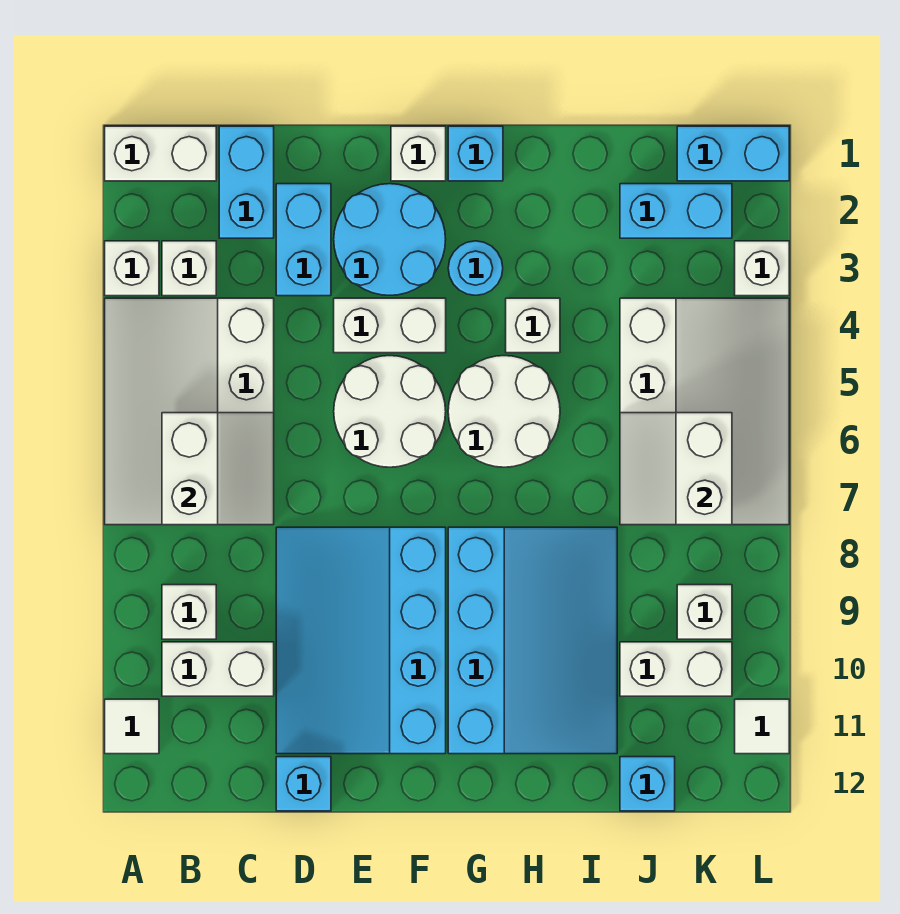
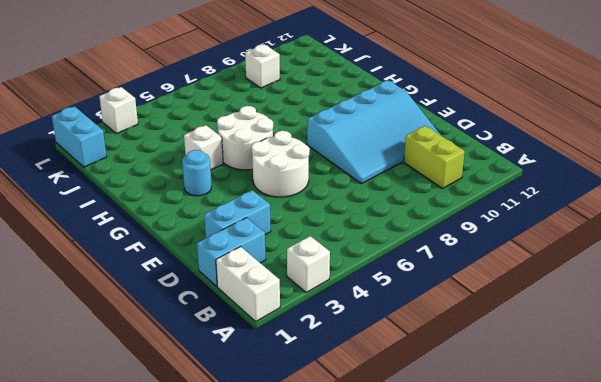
lime brick B10:C10 level 1 -> white brick B10:C10 level 1
none -> white slope A4:C7 level 1 top C
none -> white tile A11 level 1
none -> white brick B3 level 1
none -> white brick B9 level 1

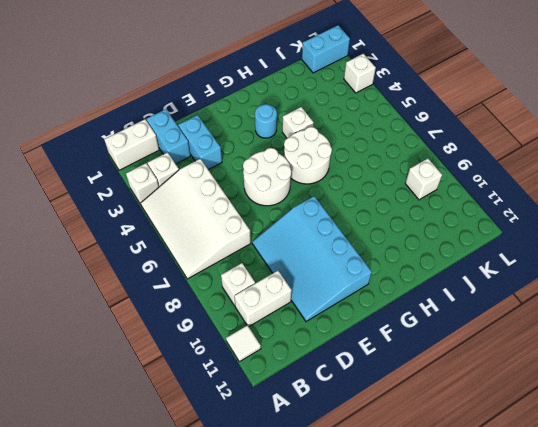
none -> cyan brick D12 level 1
none -> cyan round brick E2:F3 level 1
none -> white brick E4:F4 level 1
none -> white brick F1 level 1

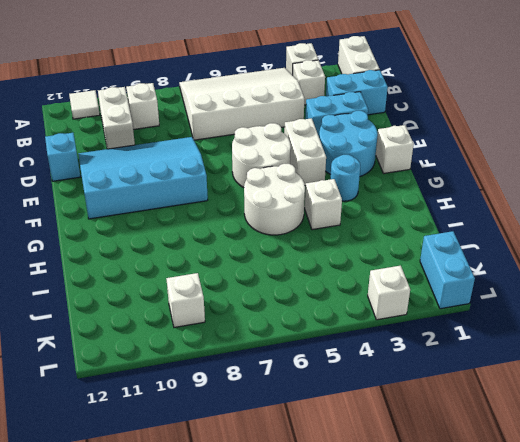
none -> cyan brick G1 level 1
none -> cyan slope G8:I11 level 1 top G
none -> cyan brick J2:K2 level 1
none -> white slope J4:L7 level 1 top J

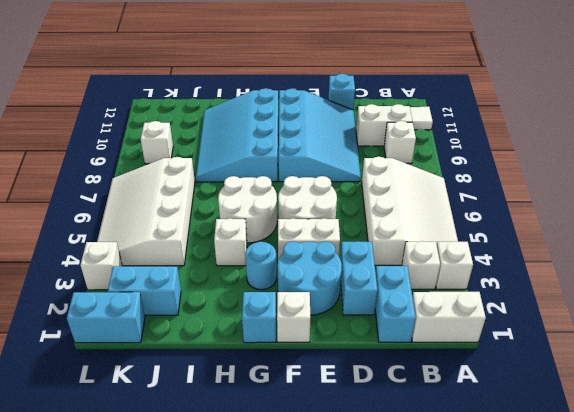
none -> white brick J10:K10 level 1
none -> cyan brick J12 level 1
none -> white tile L11 level 1
none -> white slope B6:C7 level 2 top B

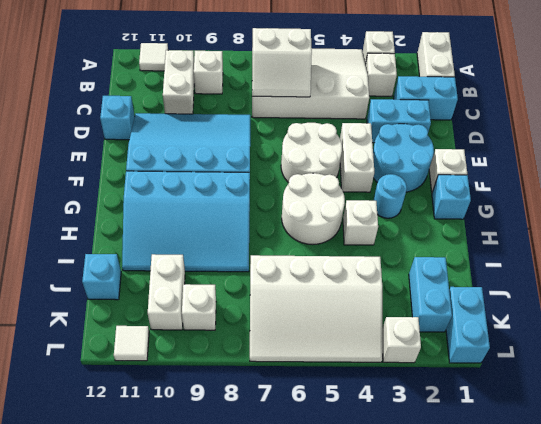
none -> white slope J6:K7 level 2 top K

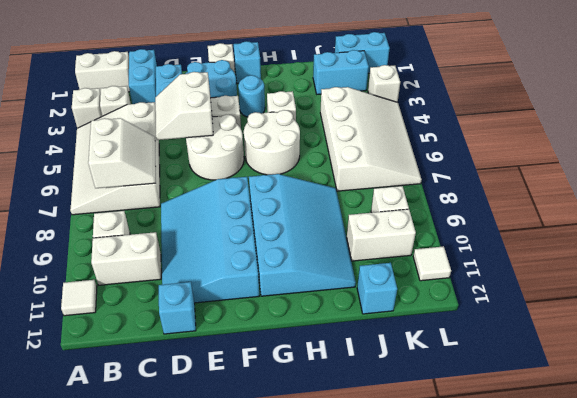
white slope D4:E5 level 2 top E -> white slope J6:K7 level 2 top K

